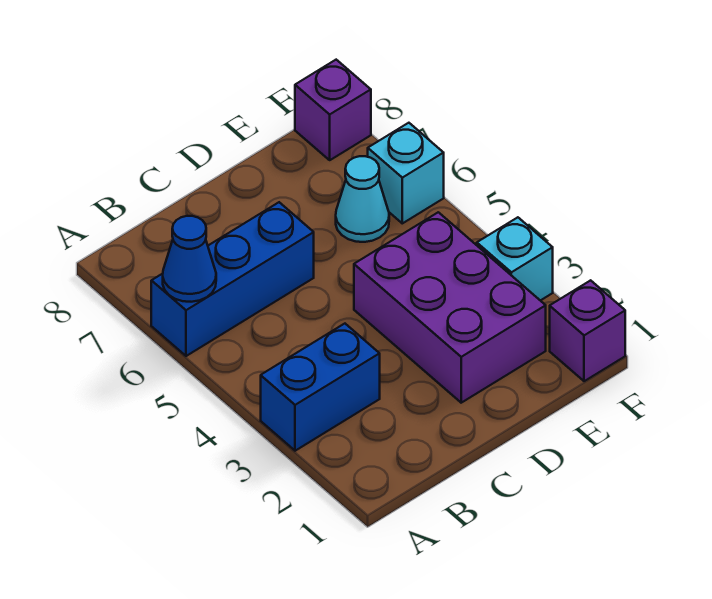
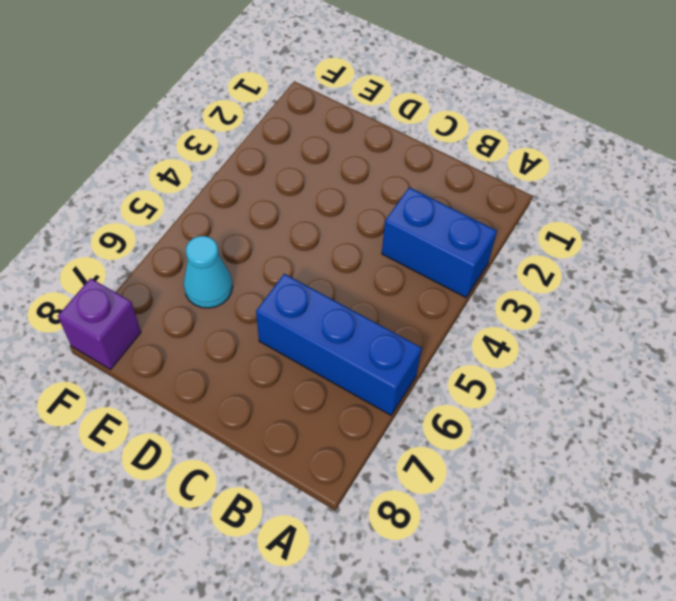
none -> purple brick D2:E4 level 1
none -> purple brick F1 level 1

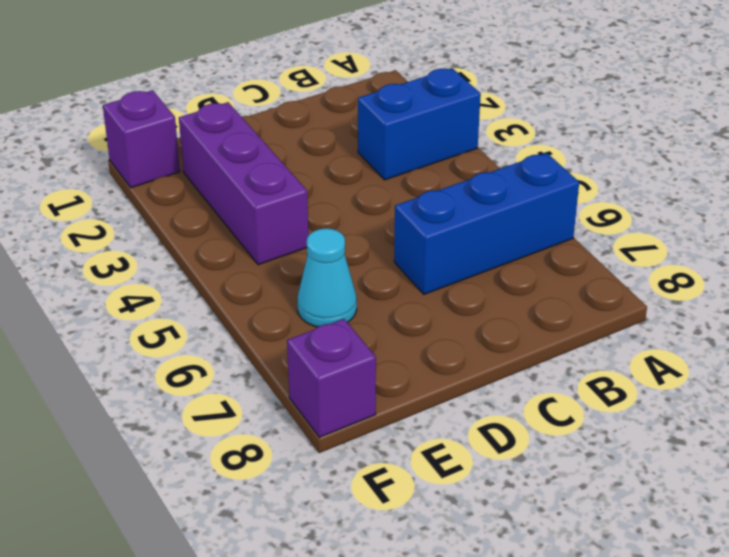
purple brick E2:E4 level 1 -> purple brick D2:E4 level 1
none -> cyan brick F3 level 1
none -> cyan brick F6 level 1

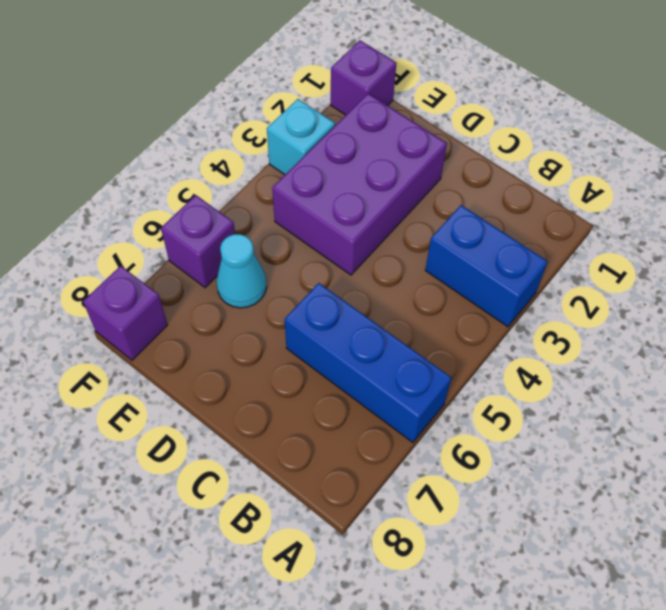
purple brick F6 level 1 -> cyan brick F6 level 1
none -> blue cone A6 level 2

